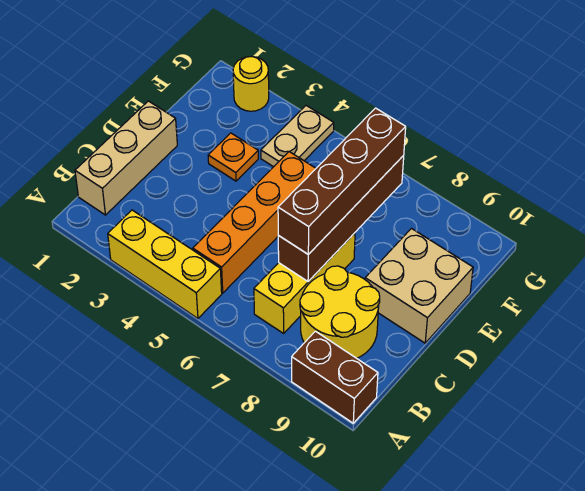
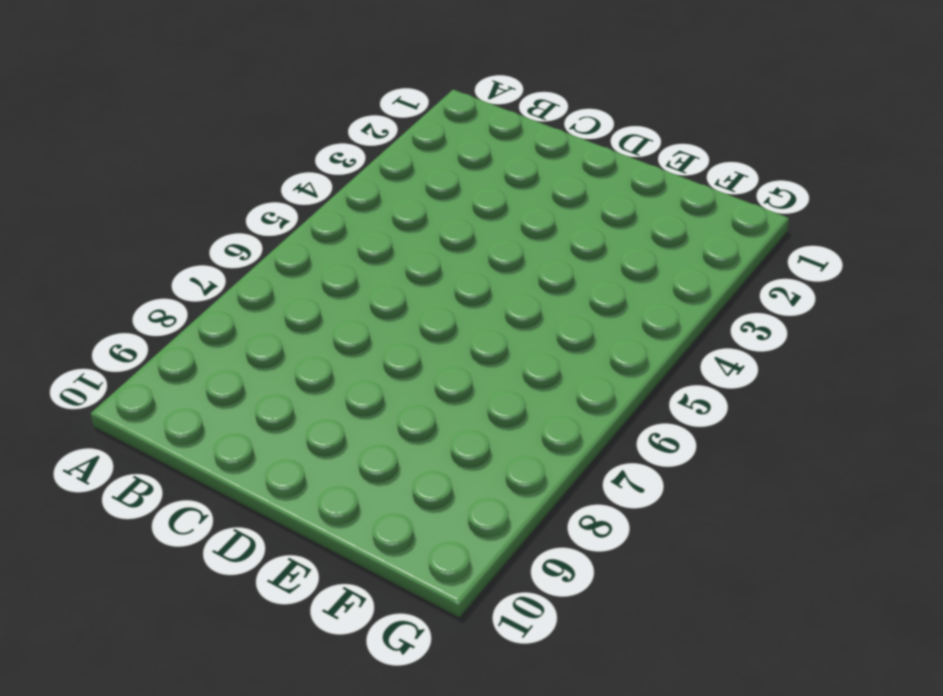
none -> yellow brick A3:A5 level 1
none -> brown brick A9:A10 level 1
none -> tan brick B1:D1 level 1

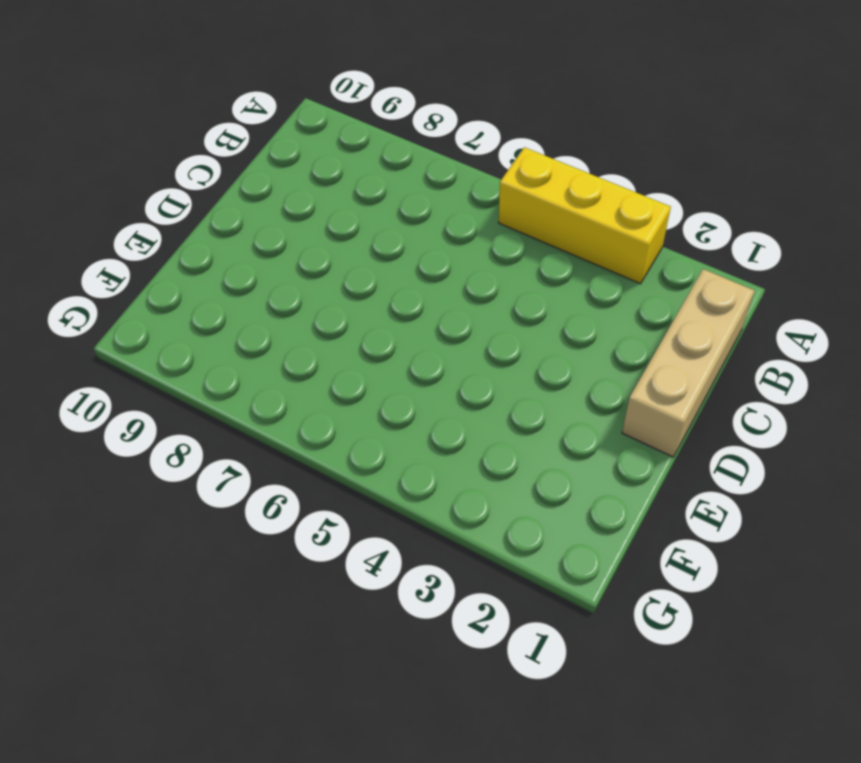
none -> brown brick A9:A10 level 1
none -> orange brick B5:E5 level 1
none -> yellow brick B7:D7 level 1

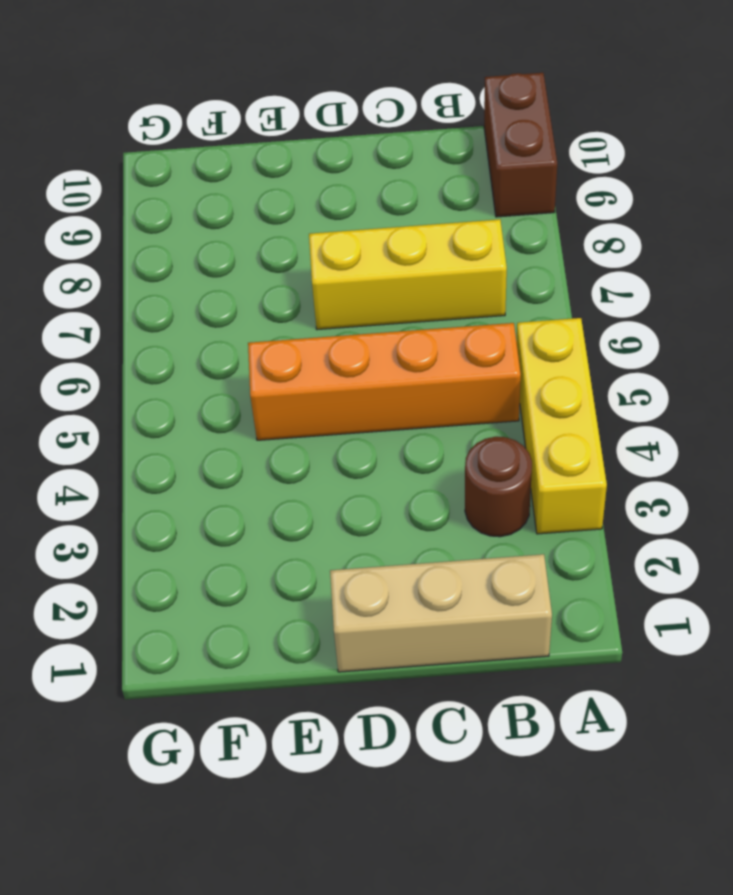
brown round brick B3 level 1 -> none
none -> yellow round brick B8:C9 level 1
none -> tan brick D9:E10 level 1
none -> orange plate E3 level 1

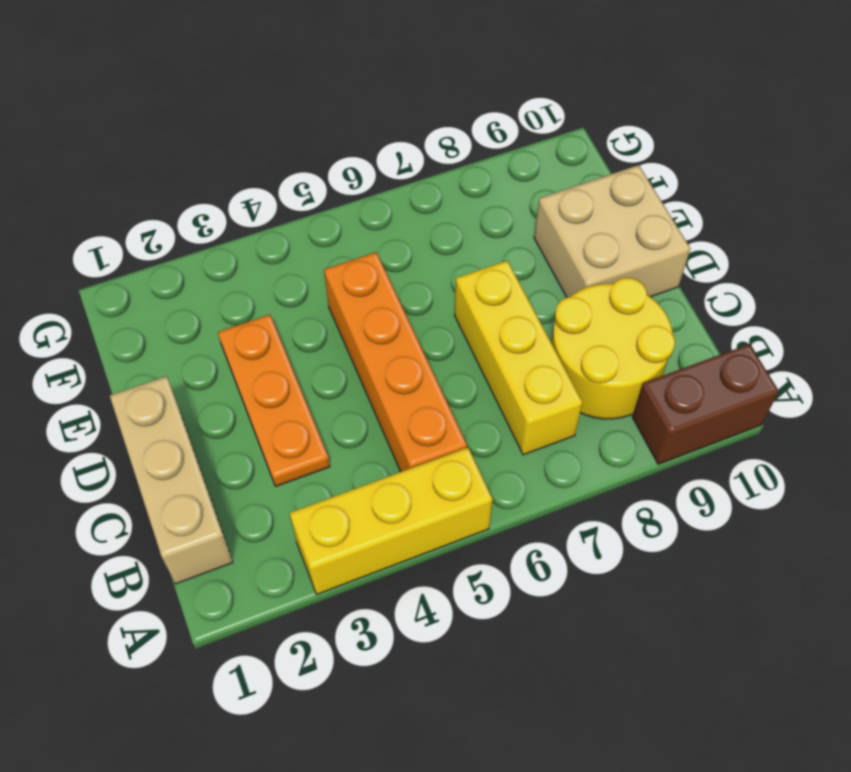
orange plate C3:E3 level 1 -> orange plate E3 level 1
none -> tan plate F4:G4 level 1
none -> yellow round brick G2 level 1
none -> brown brick C7:F7 level 2

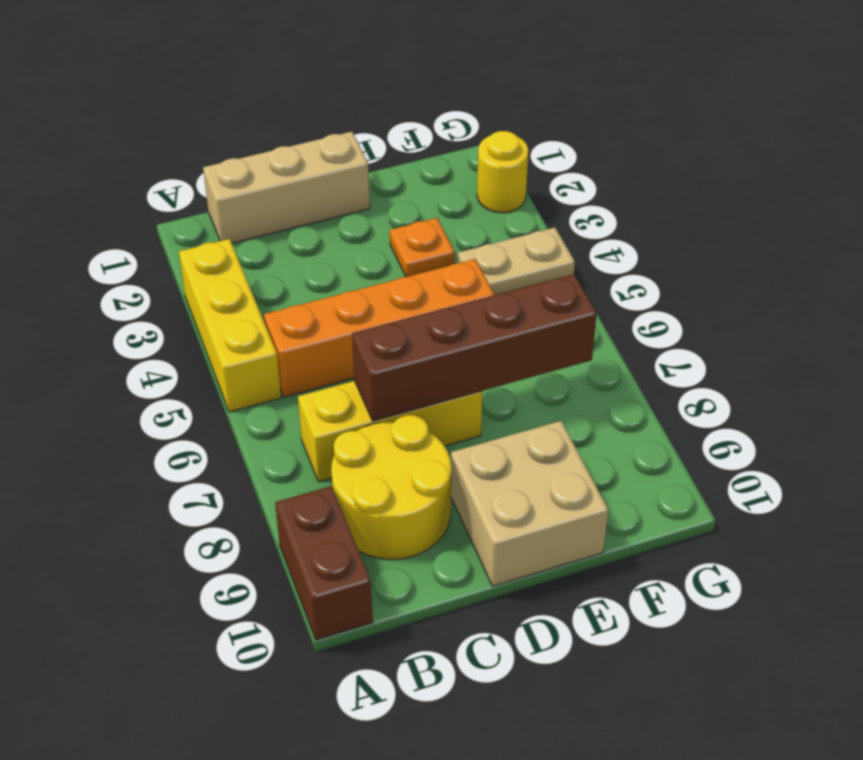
none -> brown brick C7:F7 level 3

